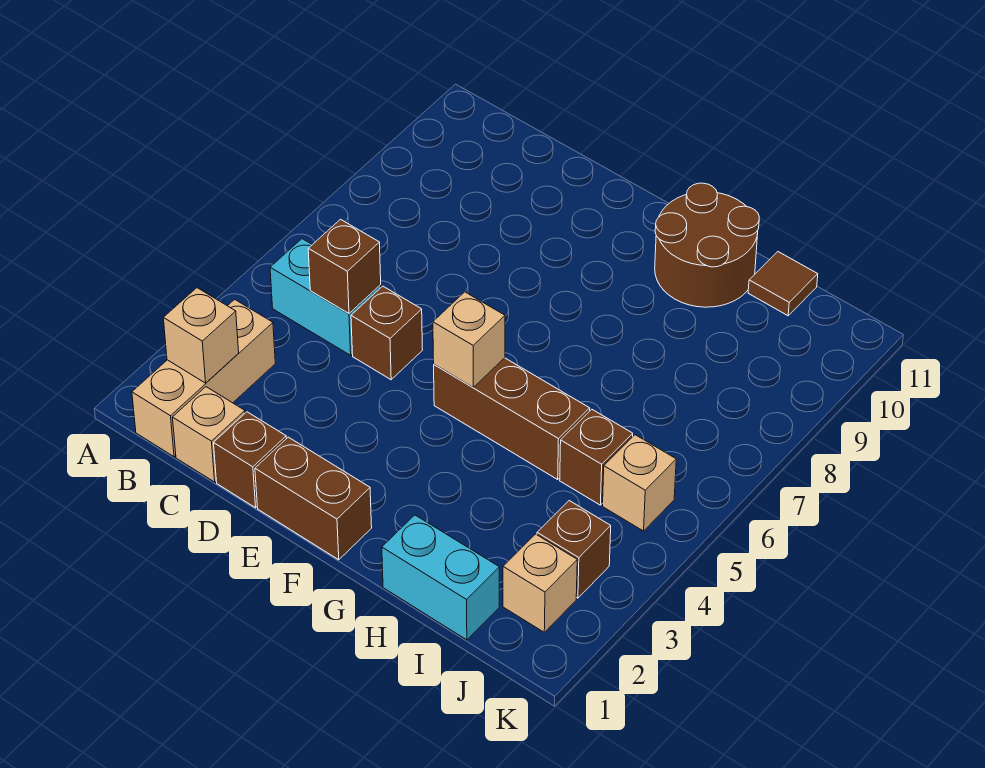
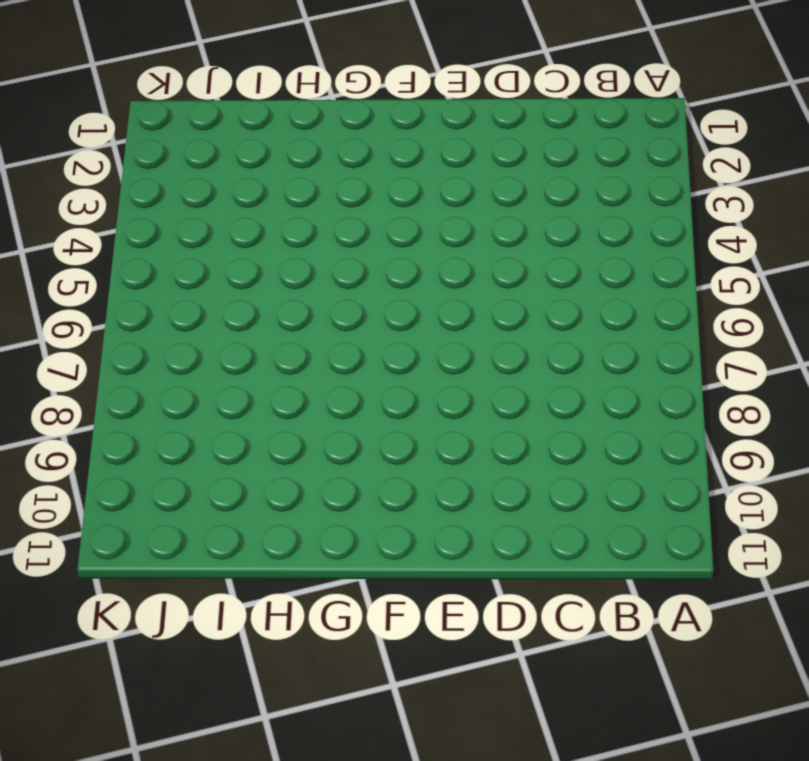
none -> tan brick B1:B3 level 1
none -> cyan brick B5:C5 level 1
none -> tan brick C1 level 1

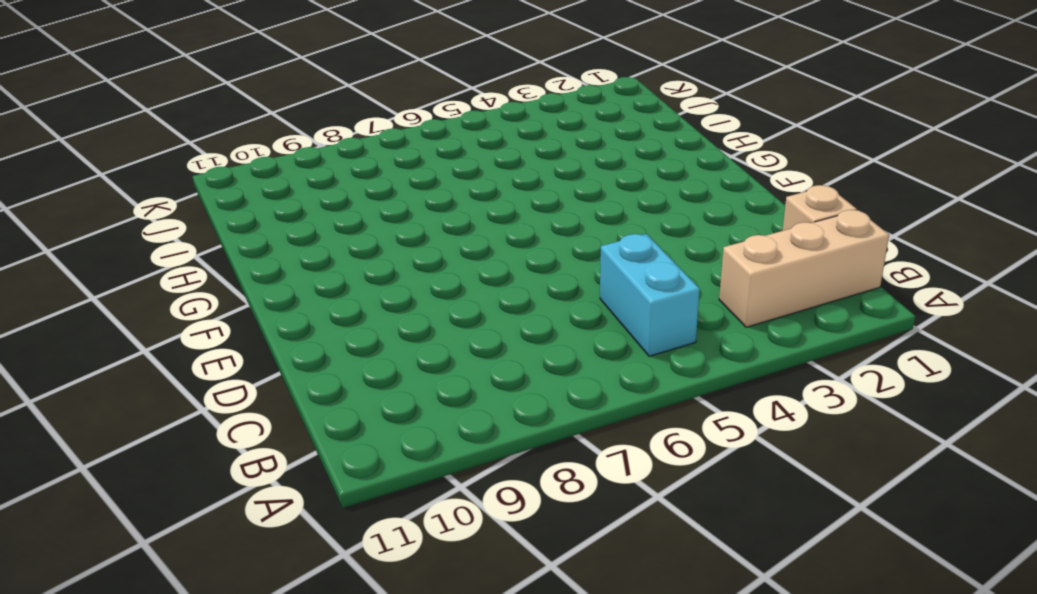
none -> brown brick D1 level 1
none -> brown brick D5 level 1
none -> brown brick E1:F1 level 1

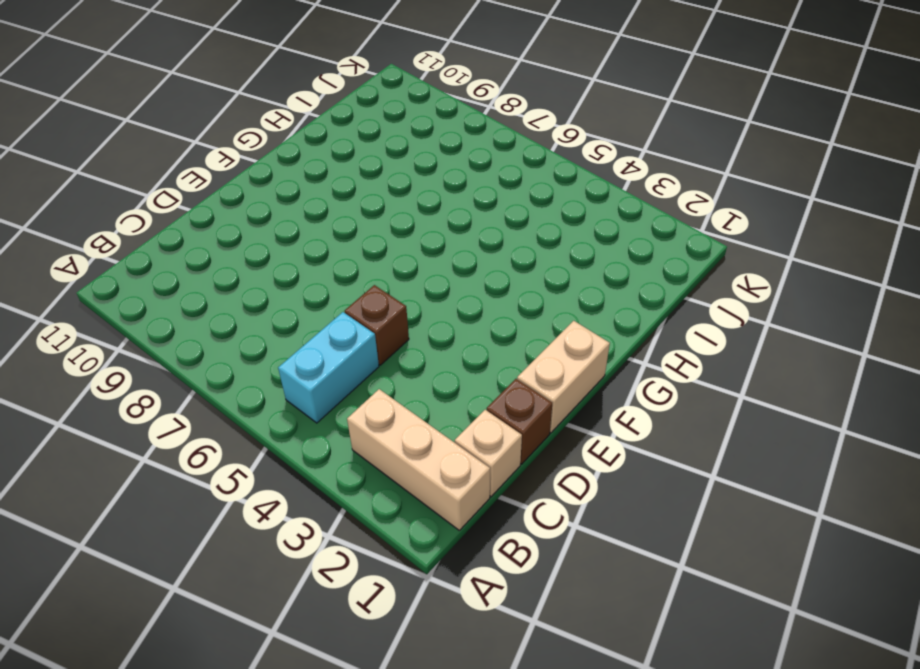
tan brick E1:F1 level 1 -> brown brick E1:F1 level 1
none -> brown brick F5:H5 level 1
none -> brown round brick G10:H11 level 1
none -> cyan brick H1:I1 level 1

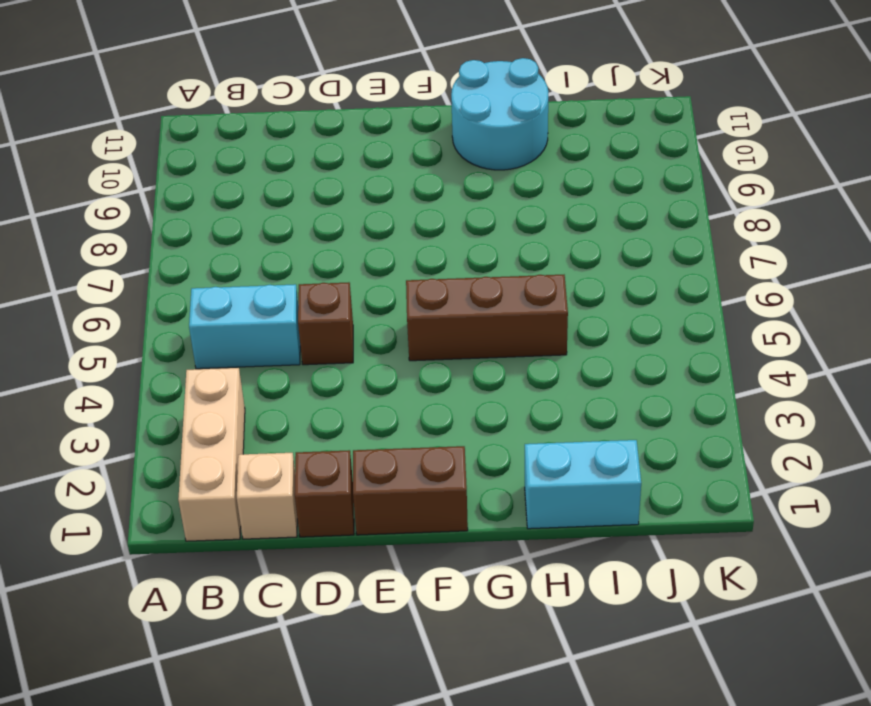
cyan round brick G10:H11 level 1 -> brown round brick G10:H11 level 1
none -> brown brick I5 level 1
none -> brown tile I11 level 1
none -> tan brick J2 level 1

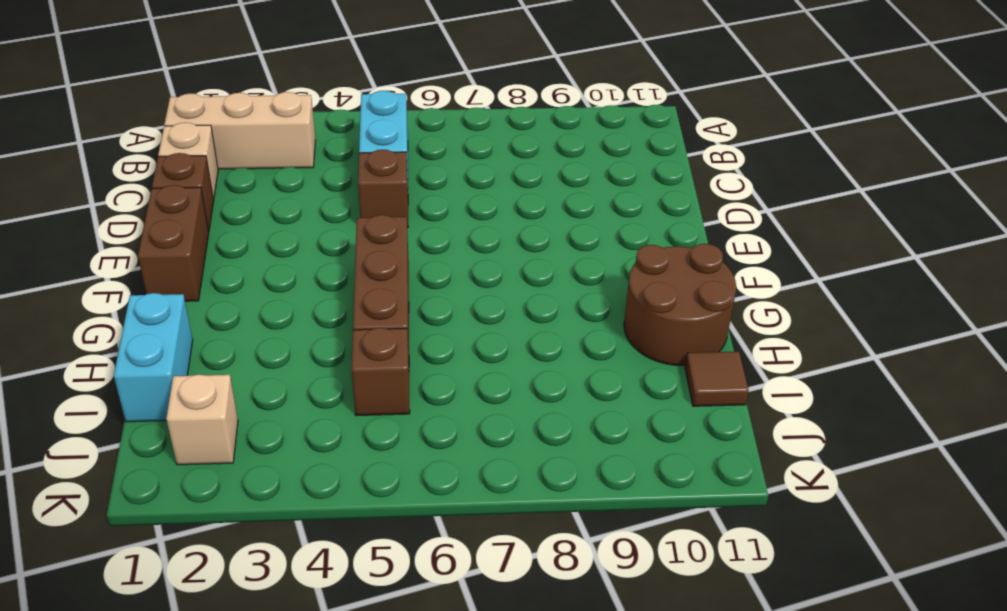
none -> brown brick J3 level 1
none -> tan brick J5 level 1
none -> tan brick B2 level 2

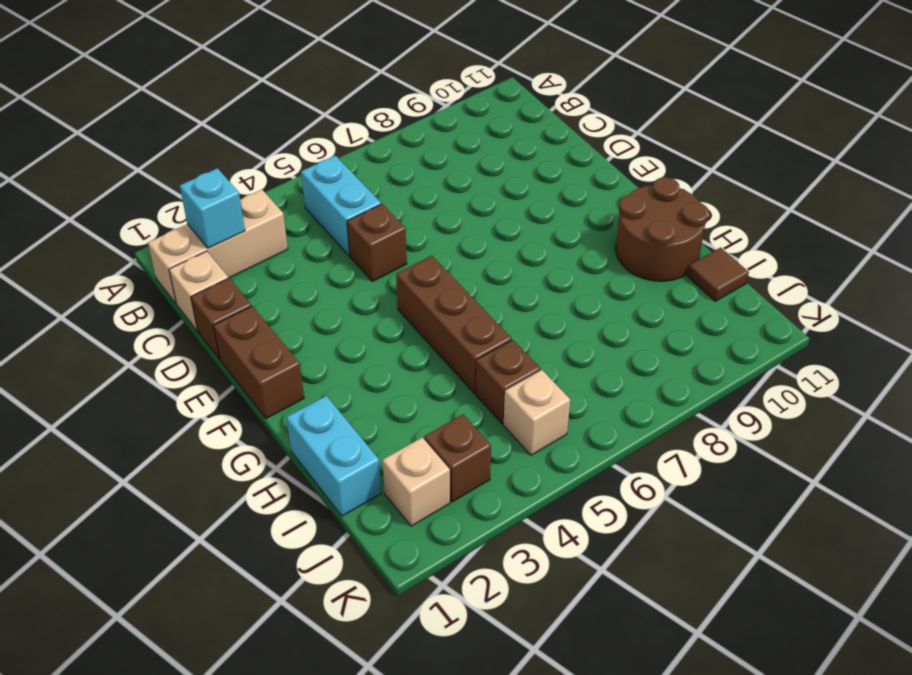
cyan brick B2 level 2 -> tan brick B2 level 2
none -> brown brick C5 level 2
none -> tan brick F5 level 2

